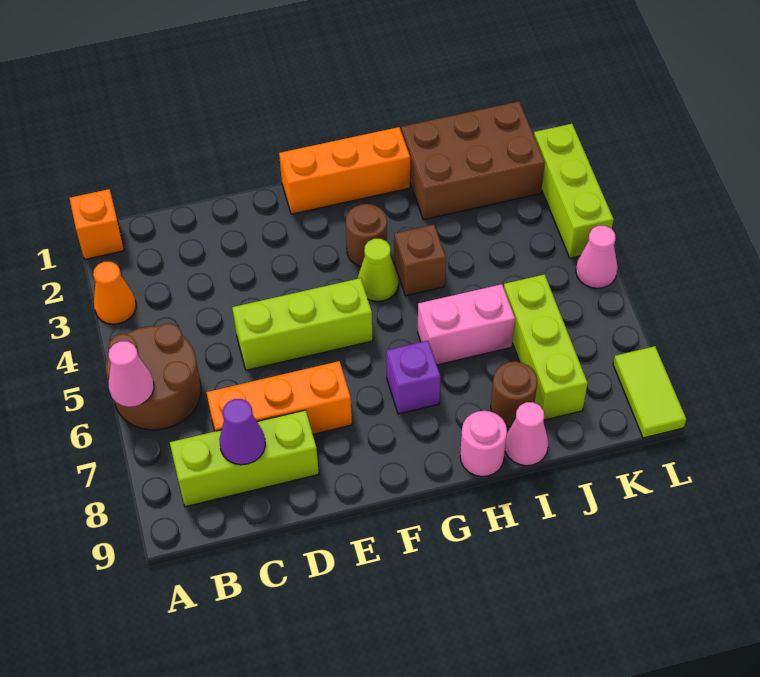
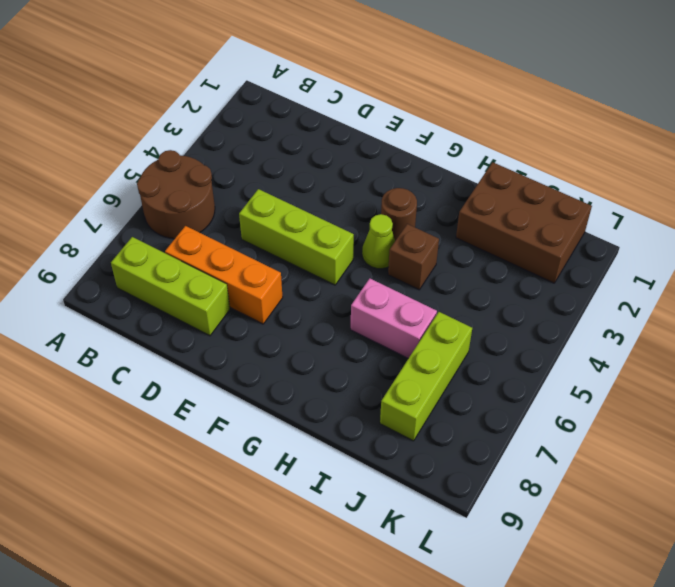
none -> orange brick A1 level 1
none -> orange cone A3 level 1
none -> orange brick F1:H1 level 1

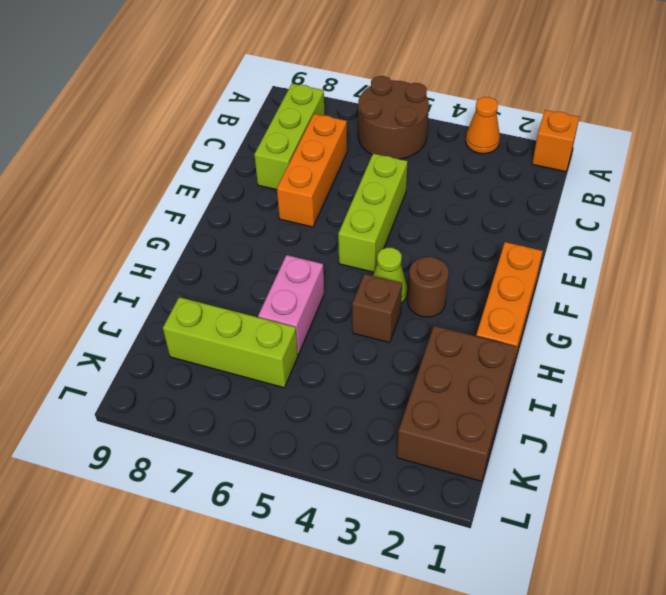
none -> purple brick G7 level 1
none -> pink round brick H9 level 1
none -> brown round brick I8 level 1

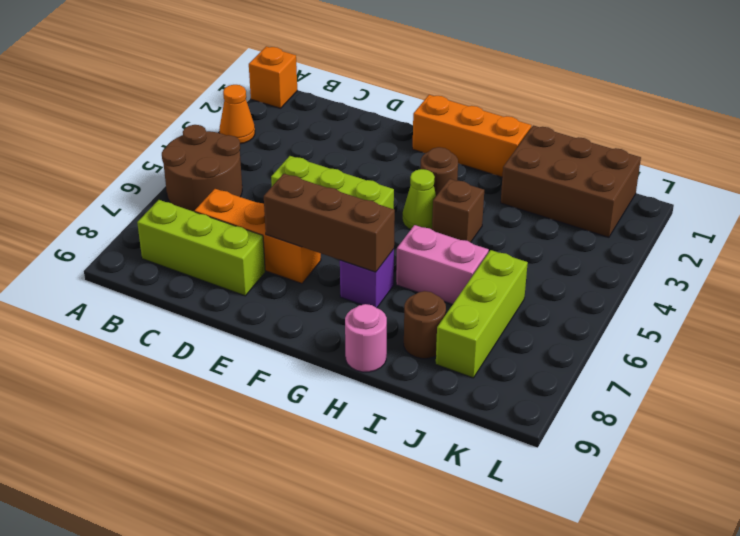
brown brick E7:G7 level 2 -> none
none -> pink cone I9 level 1
none -> lime brick L2:L4 level 1
none -> pink cone L5 level 1

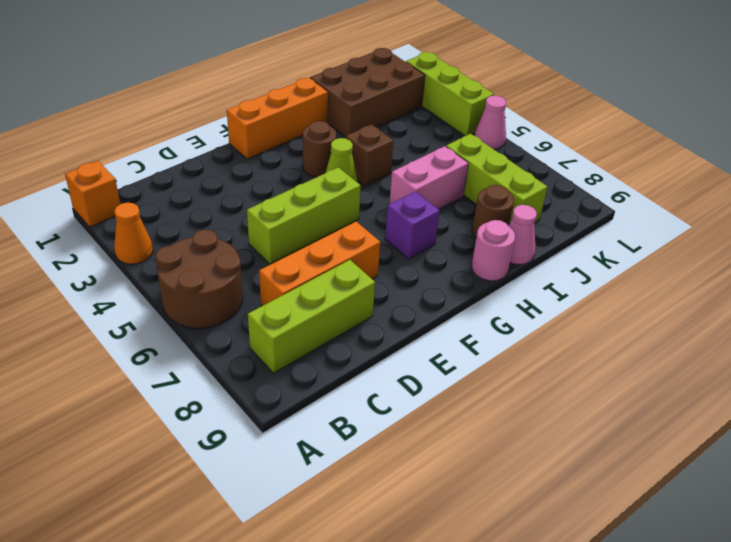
none -> lime tile L8:L9 level 1
none -> pink cone A6 level 2
none -> purple cone C8 level 2

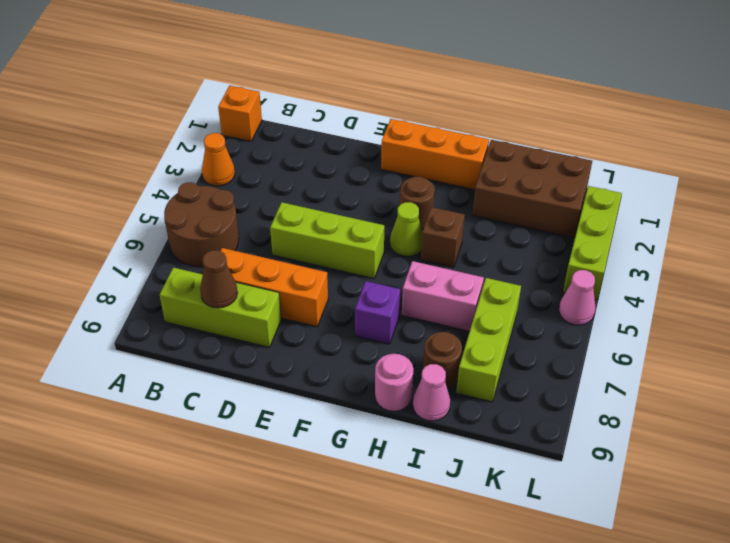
brown cone C8 level 2 -> purple cone C8 level 2
none -> lime tile L8:L9 level 1
none -> pink cone A6 level 2

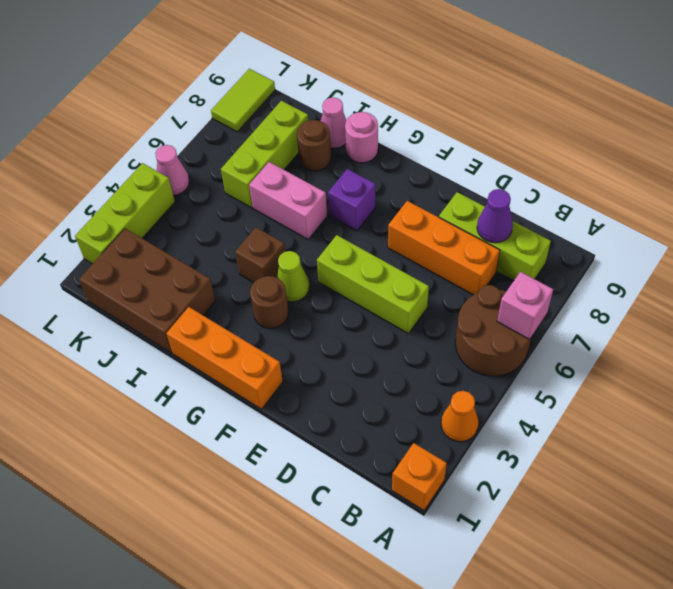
pink brick A6 level 2 -> pink cone A6 level 2

